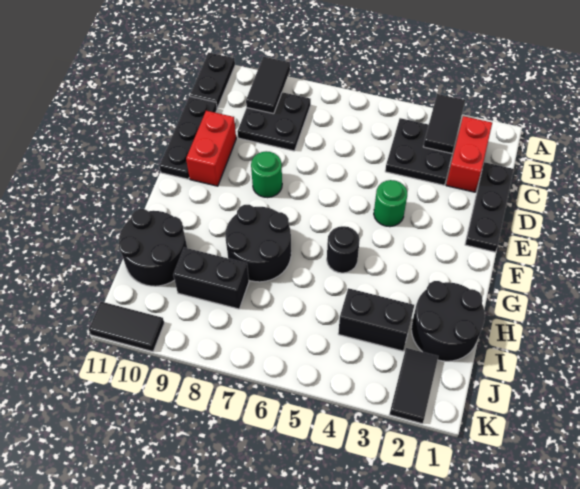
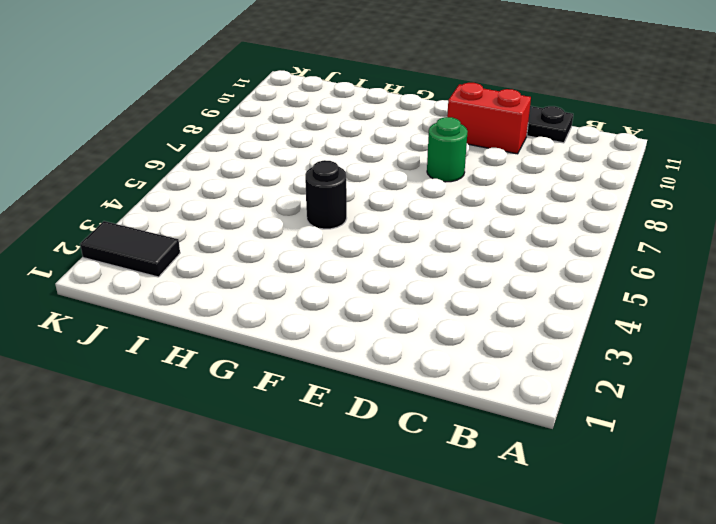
none -> black plate A11:B11 level 1
none -> red brick B2:C2 level 1
none -> black plate B3:C4 level 1

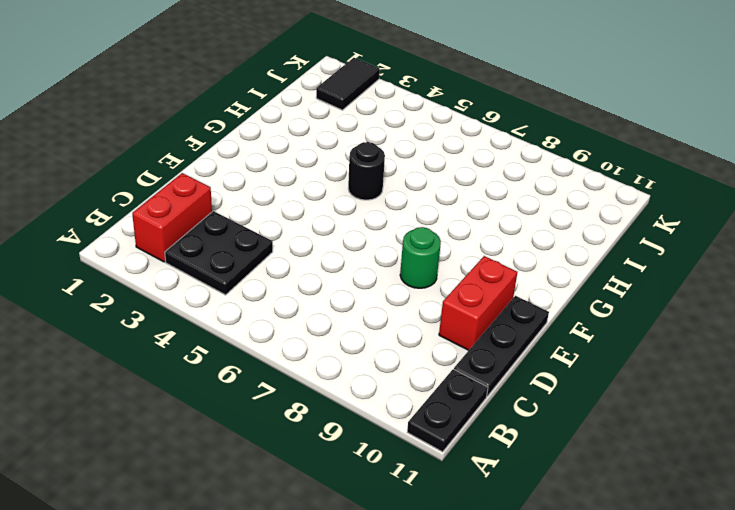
none -> black plate B8:C9 level 1
none -> black plate C1:E1 level 1
none -> green round brick E4 level 1

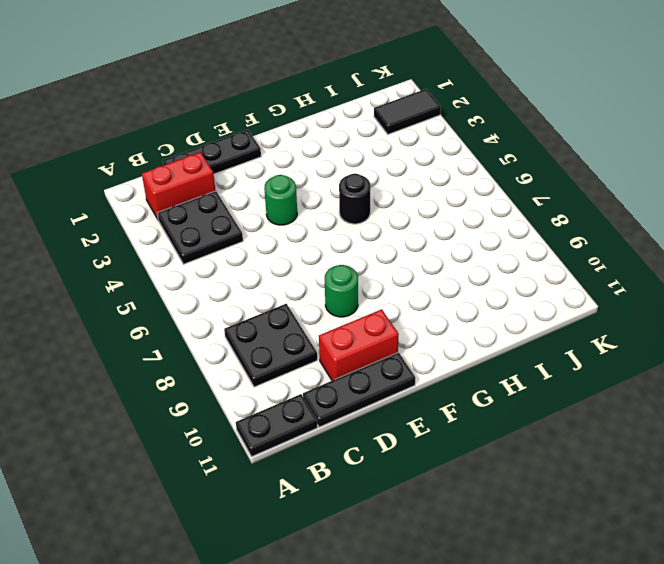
none -> black round brick G7:H8 level 1
none -> black round brick H1:I2 level 1
none -> black round brick H10:I11 level 1

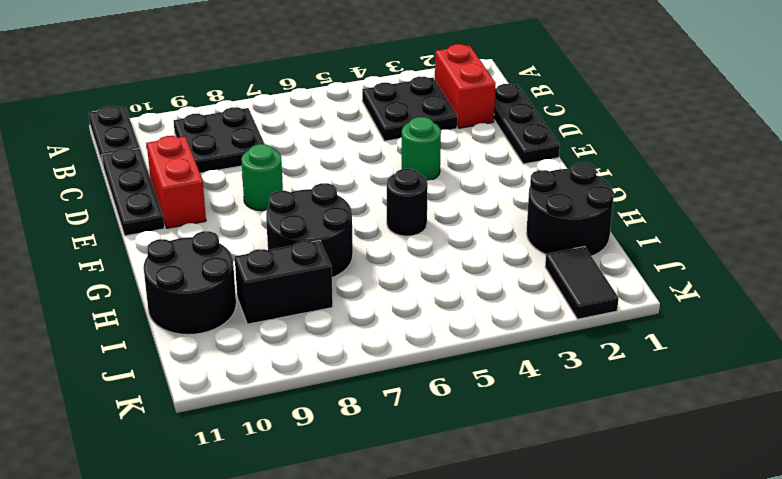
none -> black brick I3:I4 level 1
none -> black tile K10:K11 level 1
none -> black tile A3:B3 level 2

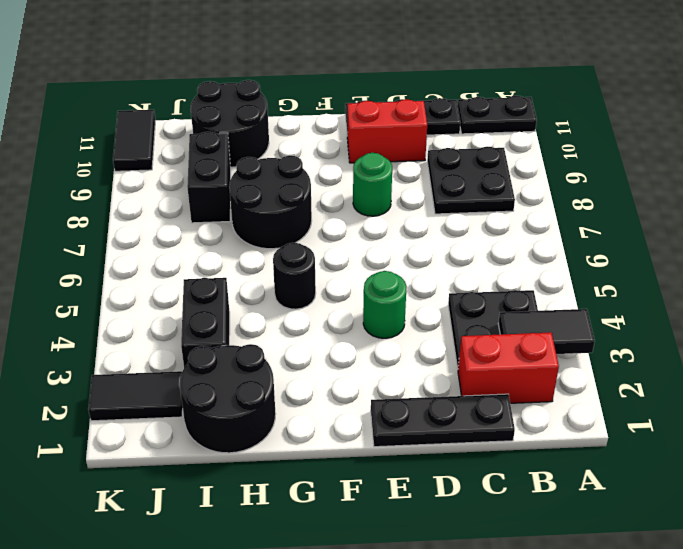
none -> black tile A9:B9 level 2

